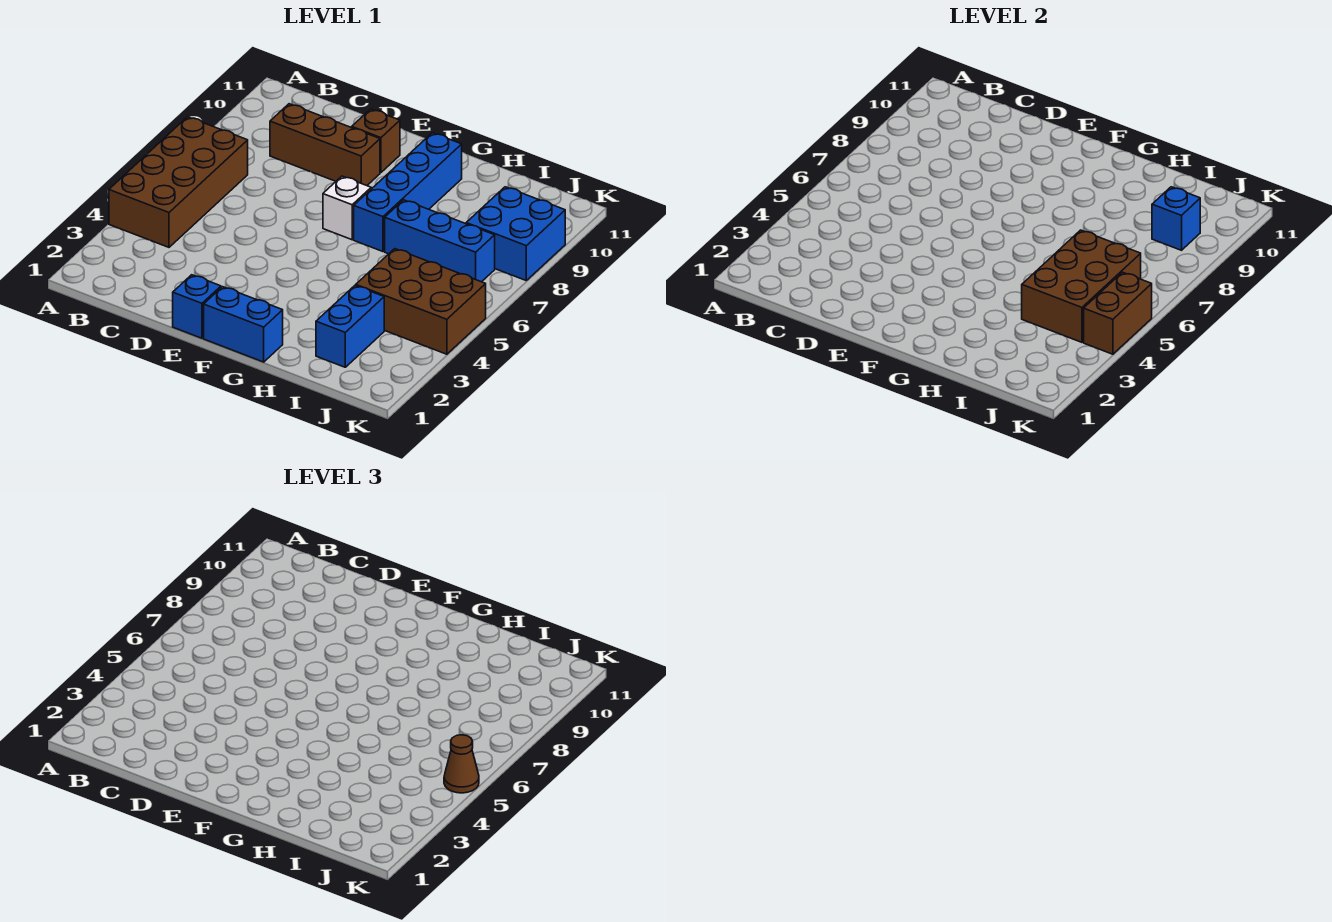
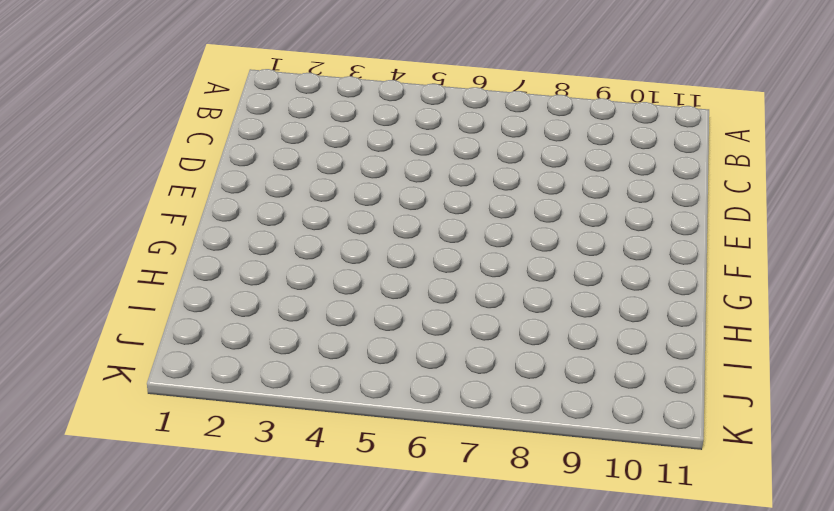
none -> brown brick A4:B7 level 1
none -> brown brick C9:E9 level 1
none -> blue brick E1 level 1

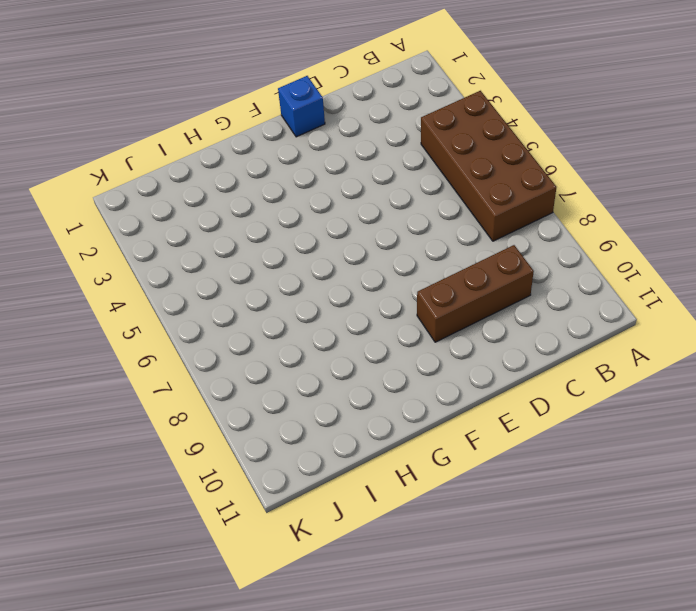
none -> brown brick E10 level 1
none -> blue brick F1:G1 level 1
none -> white brick F7 level 1

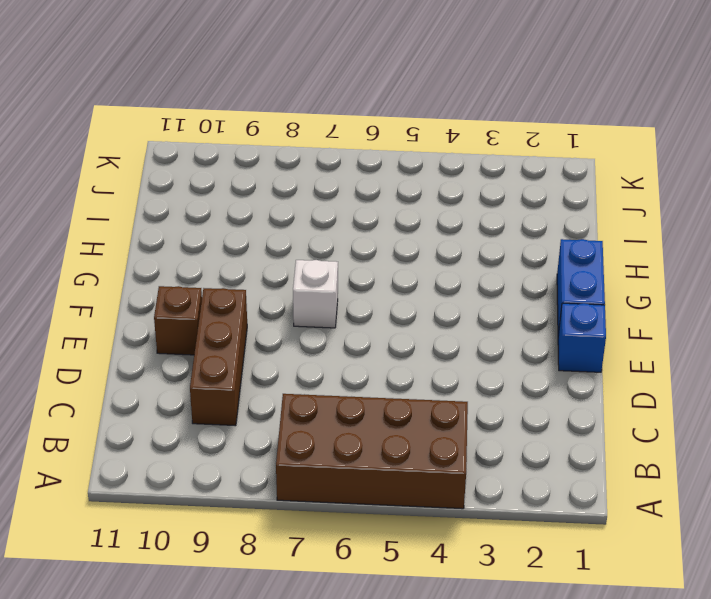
none -> blue brick G7:G10 level 1
none -> blue brick H7:J7 level 1
none -> blue brick I2:I3 level 1

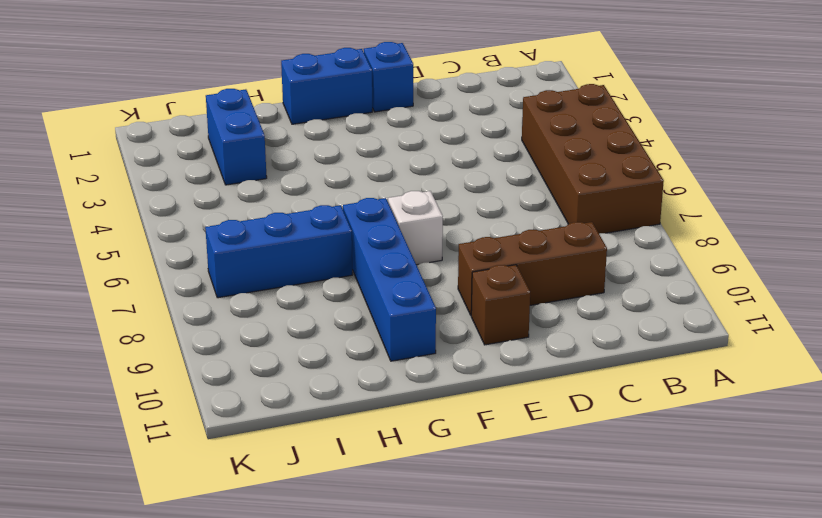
none -> brown brick I4:K5 level 1
none -> blue brick J8:K9 level 1
none -> brown brick I4:J6 level 2

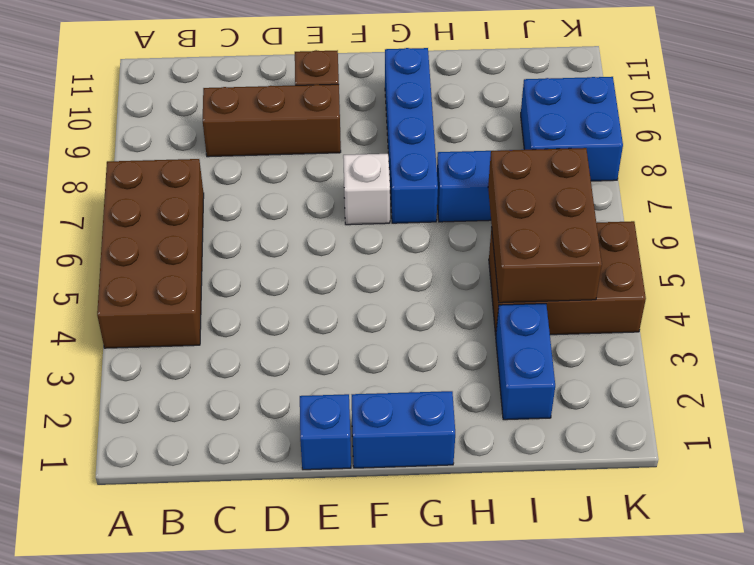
none -> blue brick J9 level 2
none -> brown brick K4:K5 level 2
none -> brown cone K5 level 3

